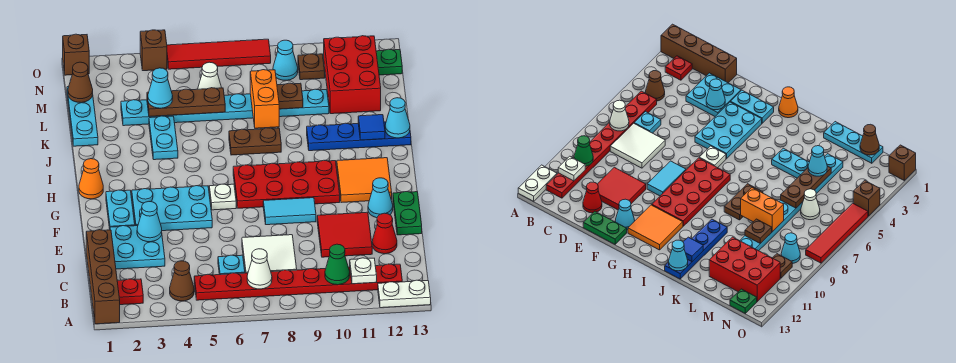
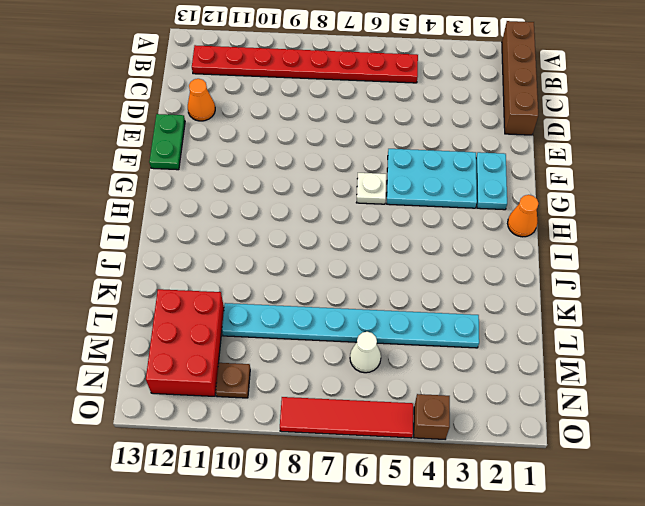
orange cone D12 level 1 -> red cone D12 level 1
none -> white plate A12:A13 level 1
none -> red plate B2 level 1
none -> brown cone B4 level 1
none -> cyan plate C6 level 1

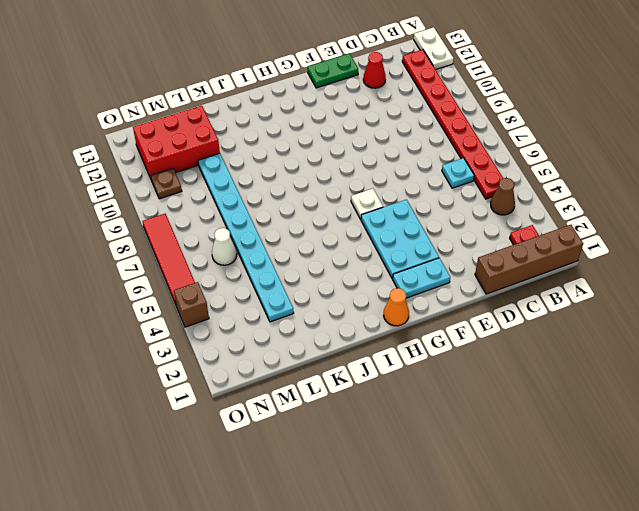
none -> white tile C7:D8 level 1
none -> cyan plate D2:E3 level 1
none -> red tile D10:E11 level 1
none -> cyan tile F8:F9 level 1

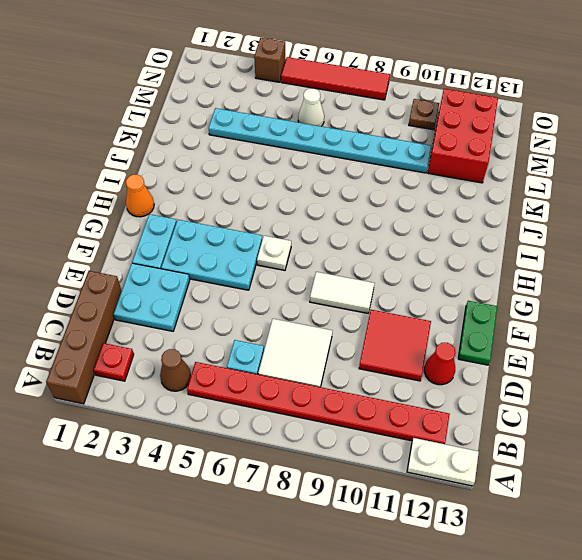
white tile F8:F9 level 1 -> cyan tile F8:F9 level 1
none -> cyan cone F12 level 1
none -> red plate G7:H10 level 1
none -> orange tile G11:H12 level 1
none -> cyan plate J4:K4 level 1

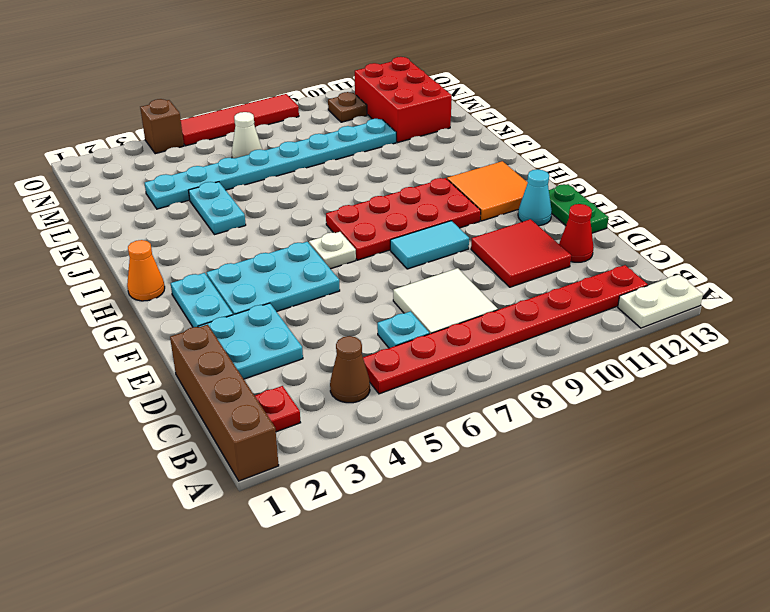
none -> brown plate J7:J8 level 1
none -> blue plate J10:J13 level 1
none -> cyan plate K1:M1 level 1
none -> cyan cone N9 level 1

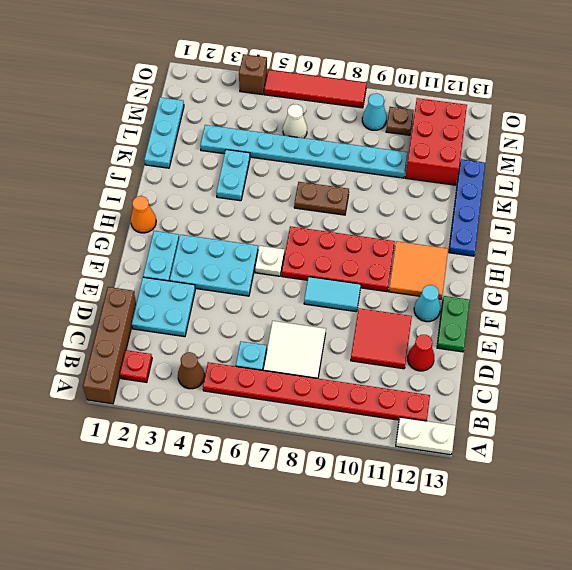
blue plate I13:L13 level 1 -> blue plate J10:J13 level 1
none -> green plate N13 level 1
none -> brown brick O1 level 1
none -> white cone B7 level 2
none -> green cone B10 level 2

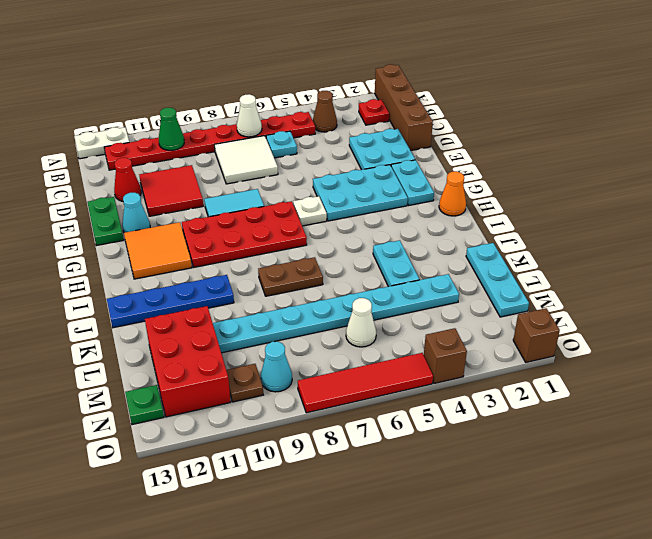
none -> white plate B11 level 2
none -> cyan cone E3 level 2
none -> blue tile J12 level 2
none -> cyan cone J13 level 2

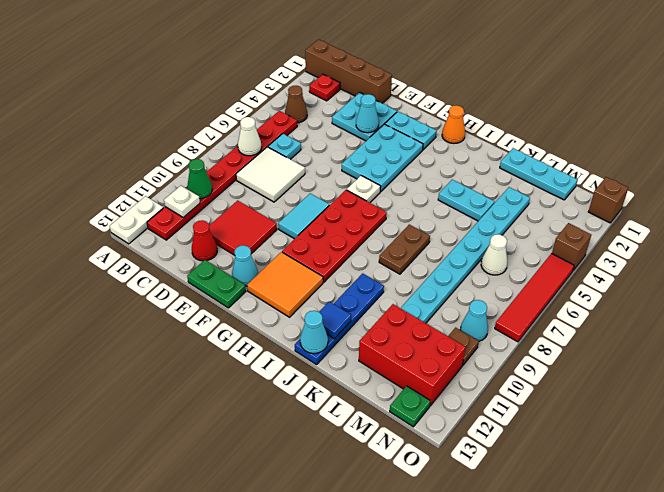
none -> orange brick K8:L8 level 2
none -> brown plate L4:L6 level 2
none -> brown plate L9 level 2
none -> brown cone M1 level 2

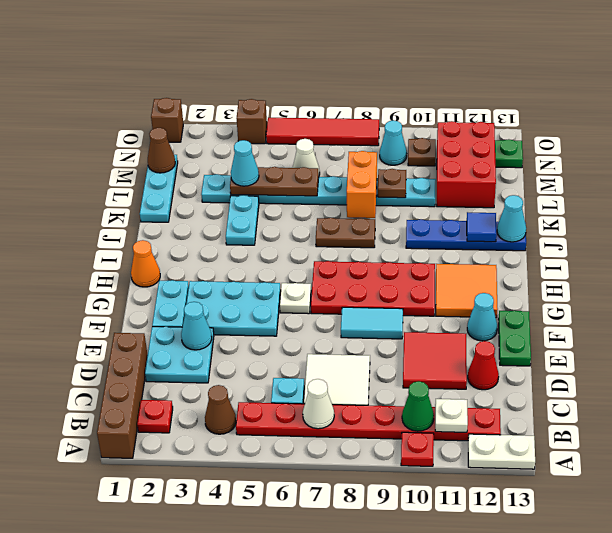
red plate A10 level 1 -> none

